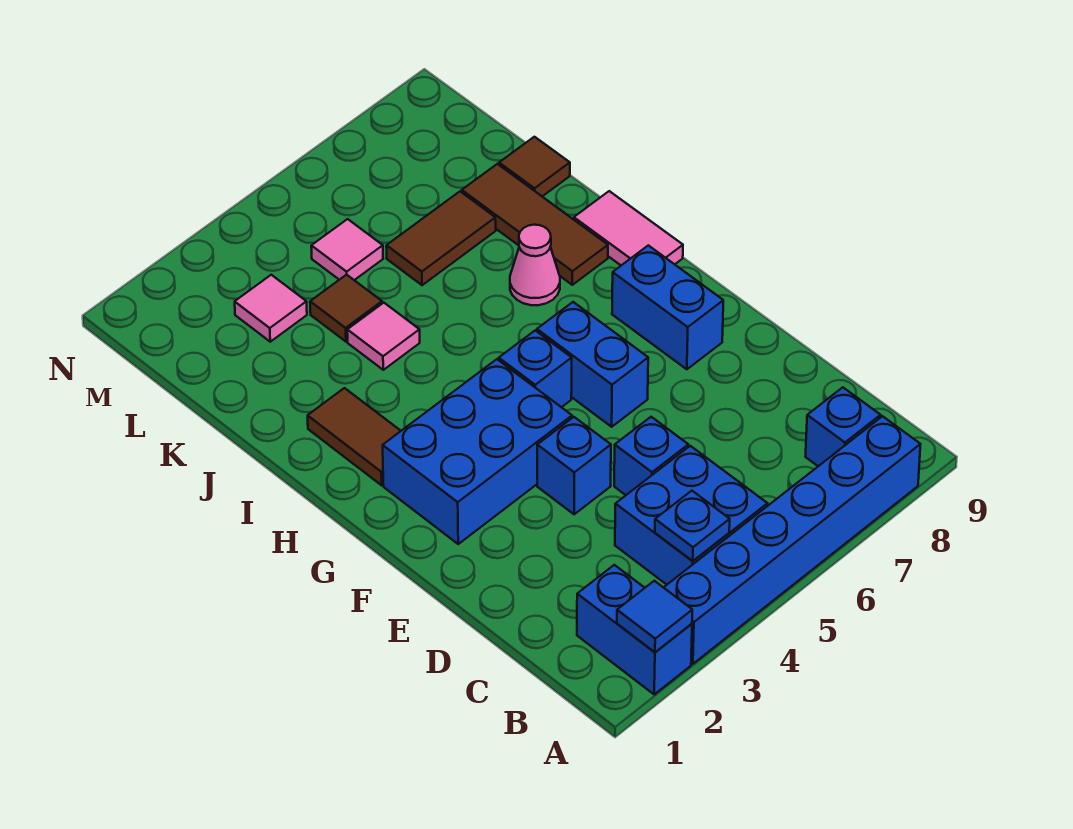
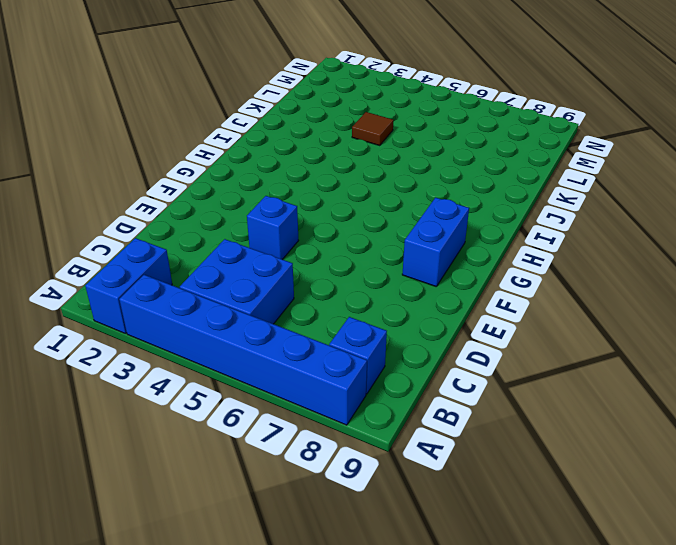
none -> blue brick D5 level 1
none -> blue brick F2:G4 level 1
none -> blue brick F6:G6 level 1

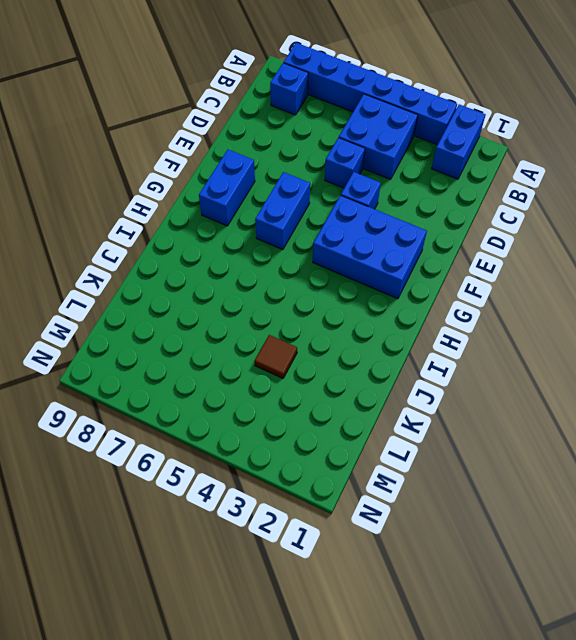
none -> blue brick G5 level 1
none -> brown tile H2:I2 level 1
none -> pink tile H9:I9 level 1

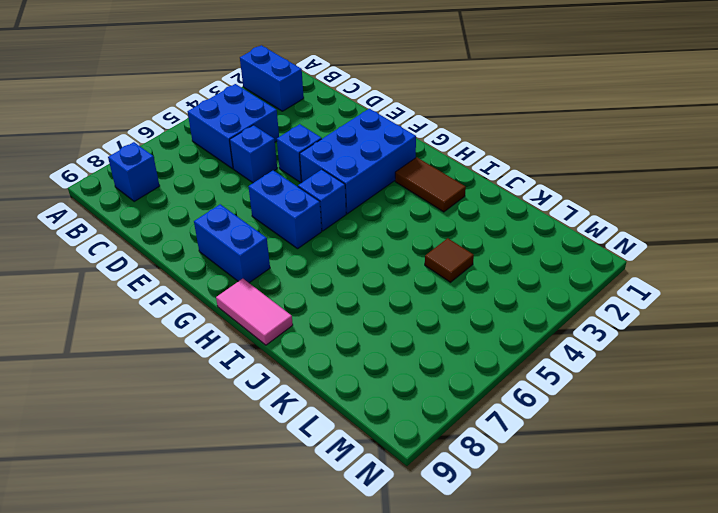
none -> blue brick A3:A8 level 1
none -> pink cone I7 level 1
none -> brown tile I8:K8 level 1

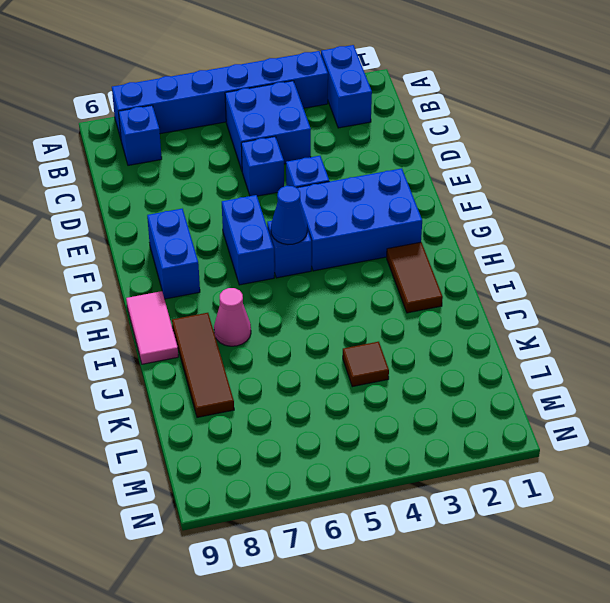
blue cone G5 level 2 -> none
none -> pink tile J4 level 1
none -> brown tile K6:K7 level 1
none -> brown tile K9 level 1

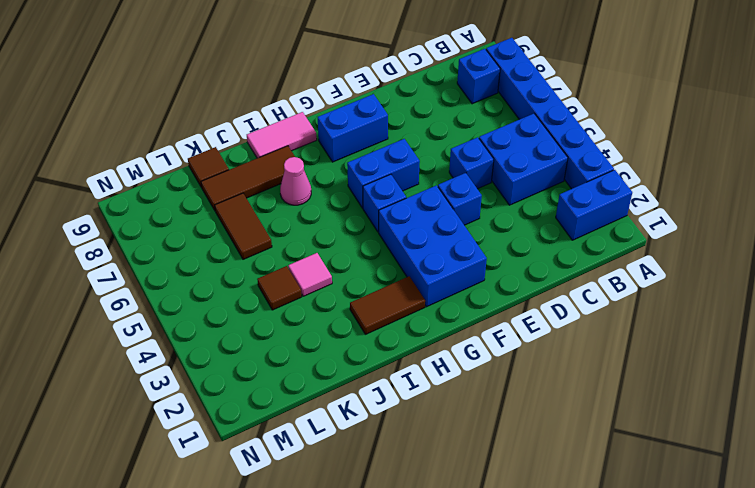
none -> pink tile L3 level 1
none -> pink tile L5 level 1
none -> blue tile A2 level 2

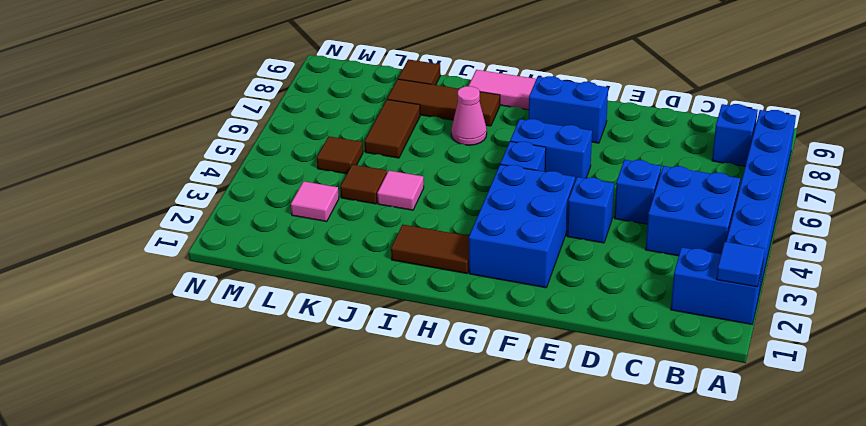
brown tile L5 level 1 -> pink tile L5 level 1
none -> blue plate B4 level 2

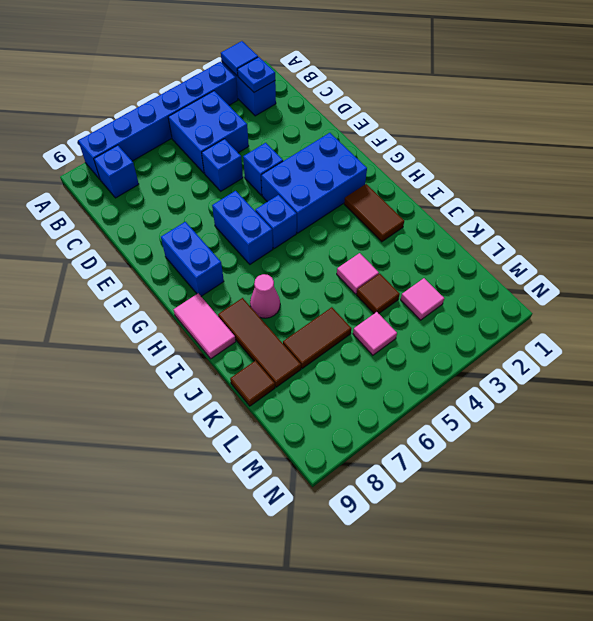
blue plate B2 level 2 -> blue plate B4 level 2

